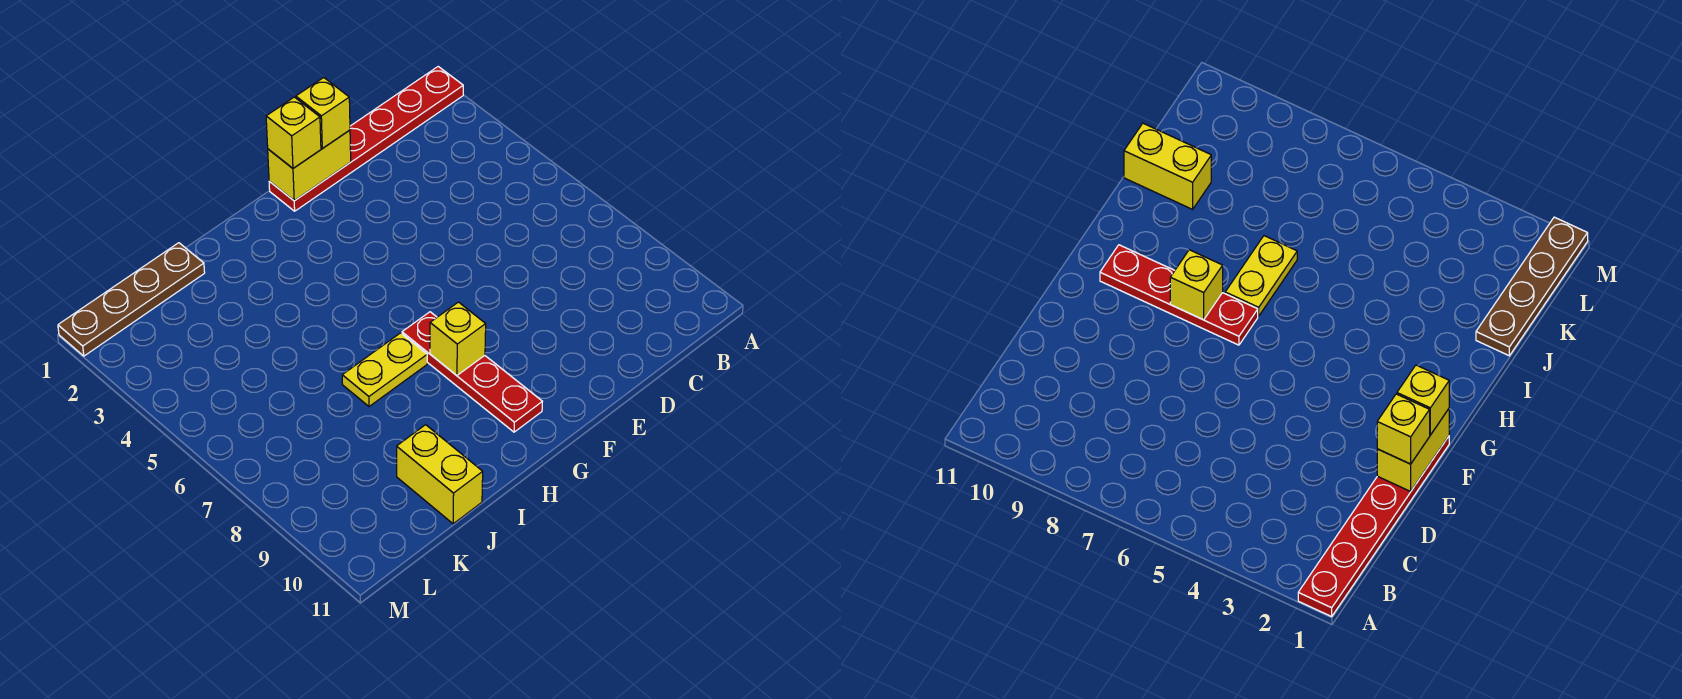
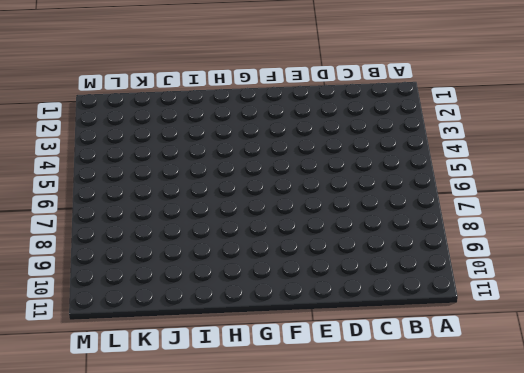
none -> red plate A1:F1 level 1
none -> red plate G7:G10 level 1

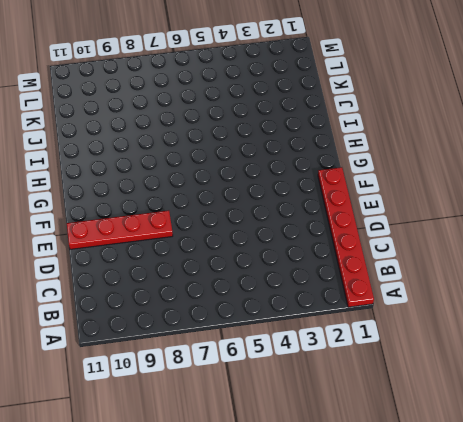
red plate E8:E11 level 1 -> red plate G7:G10 level 1
none -> yellow plate H7:I7 level 1
none -> brown plate J1:M1 level 1

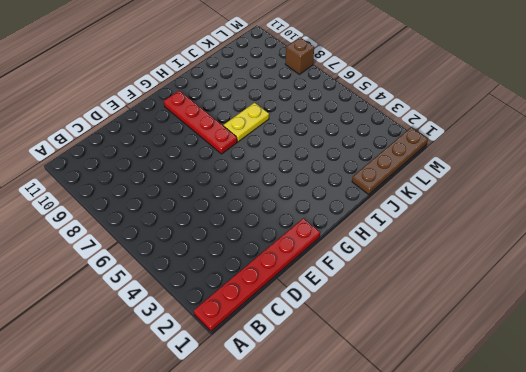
brown brick M8 level 1 -> none
none -> yellow brick J10:J11 level 1
none -> yellow brick E1:F1 level 2

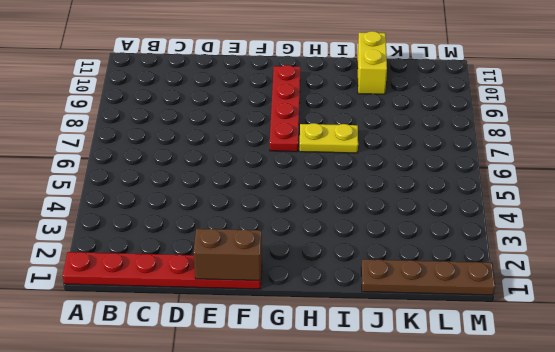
brown brick E1:F1 level 2 -> yellow brick E1:F1 level 2
none -> yellow brick G8 level 2
none -> yellow brick E1 level 3

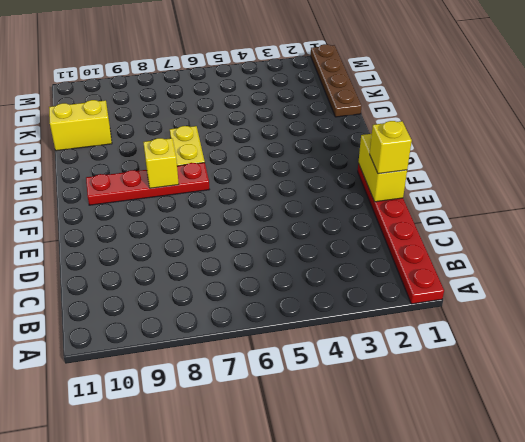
none -> yellow brick F1 level 3

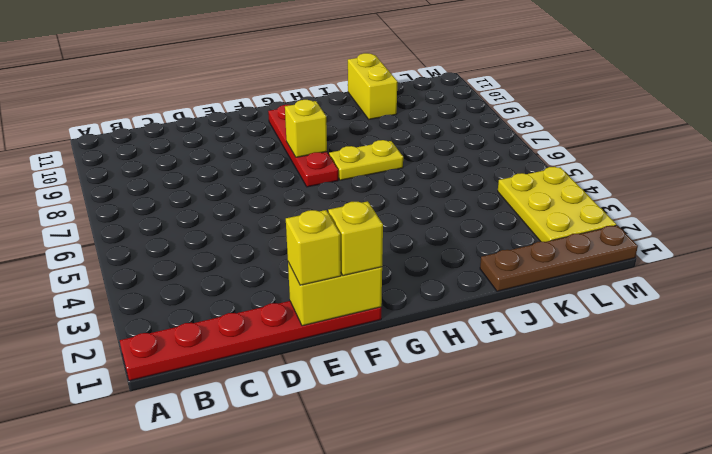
yellow plate L2:M4 level 1 -> none

